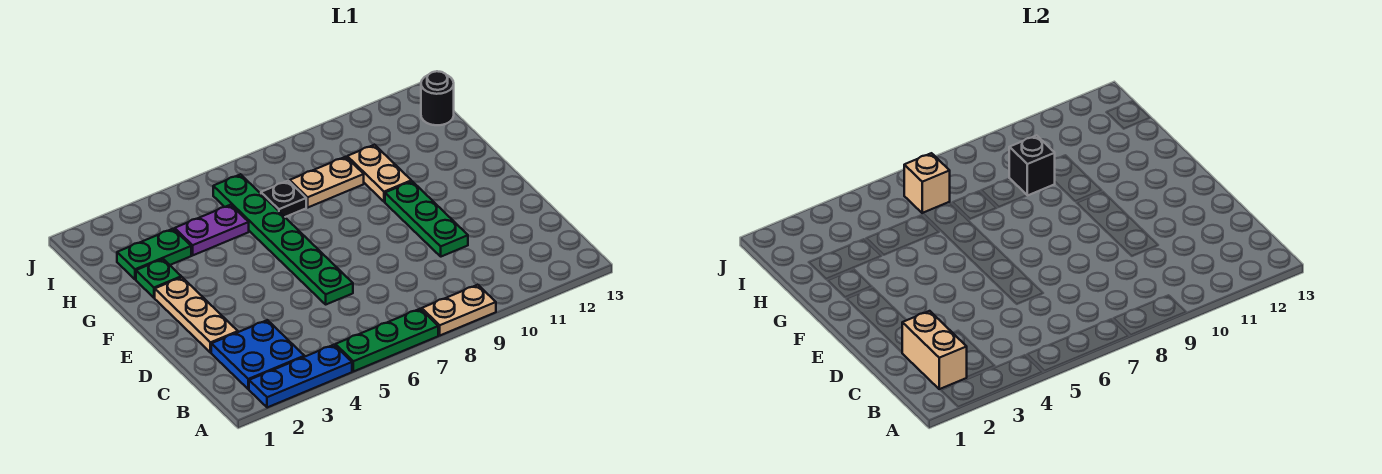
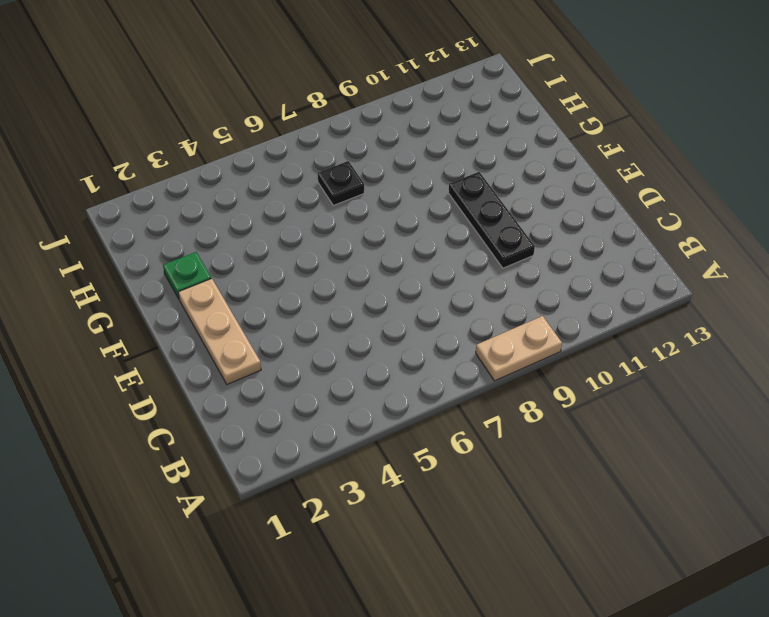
black plate D10:F10 level 1 -> green plate D10:F10 level 1
none -> blue plate A2:A4 level 1
none -> green plate A5:A7 level 1
none -> blue plate B2:C3 level 1

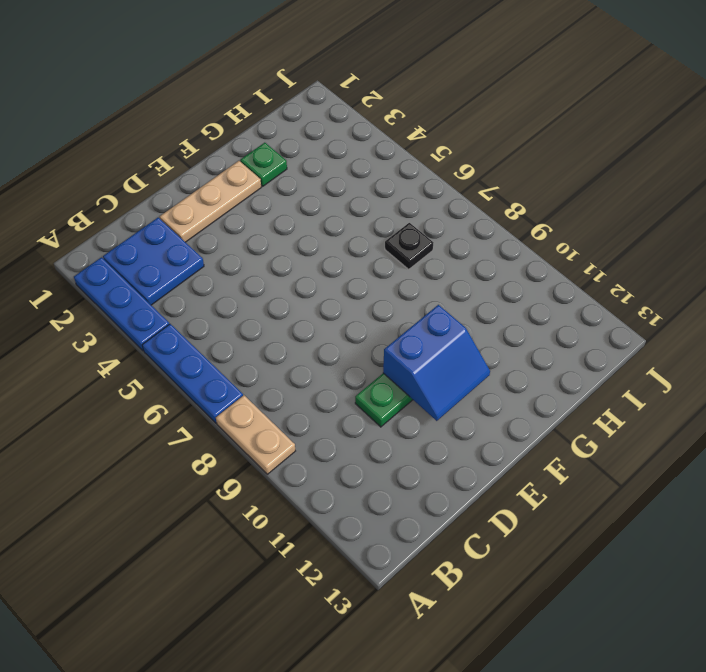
blue plate A5:A7 level 1 -> green plate A5:A7 level 1
blue slope E10:F11 level 2 top 10 -> none
none -> green plate D6:I6 level 1
none -> tan plate G10:H10 level 1
none -> green plate H2:H3 level 1

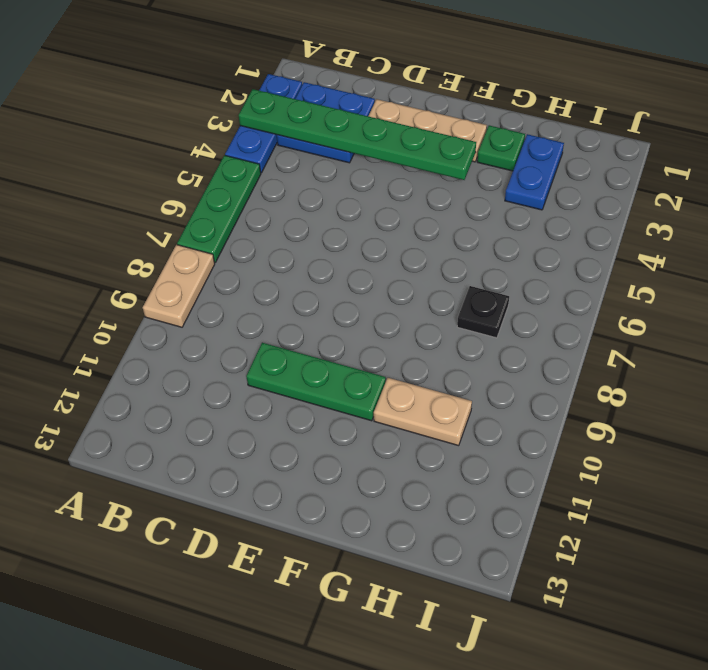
green plate A3:F3 level 2 -> green plate D6:I6 level 1
blue plate H2:H3 level 1 -> green plate H2:H3 level 1
none -> purple plate H4:H5 level 1
none -> tan plate H8:H9 level 1
none -> black round brick I13 level 1

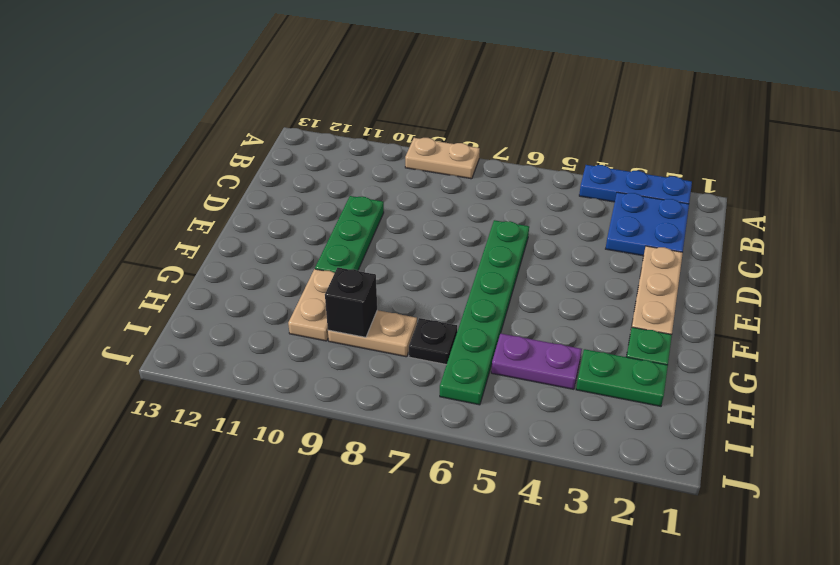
none -> green plate A5:A7 level 1
none -> black round brick I13 level 1
none -> tan brick B2:C2 level 2

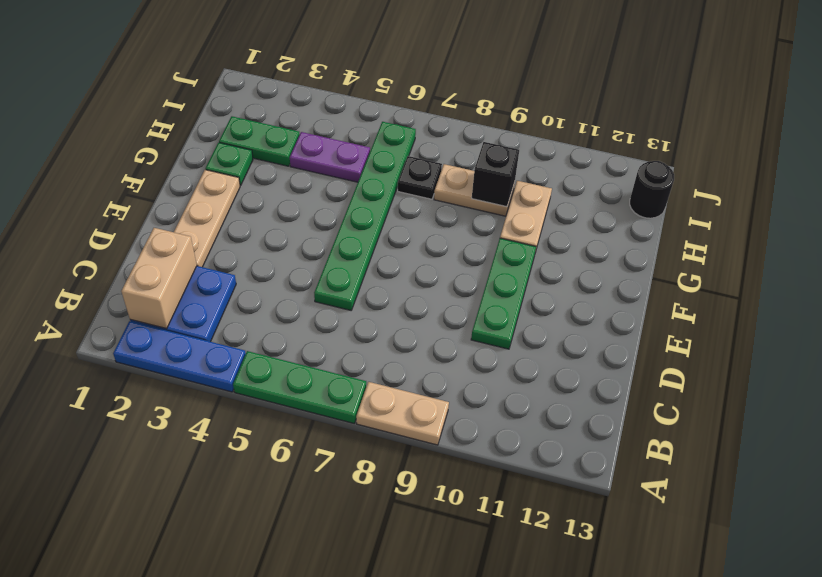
none -> tan brick I6 level 2

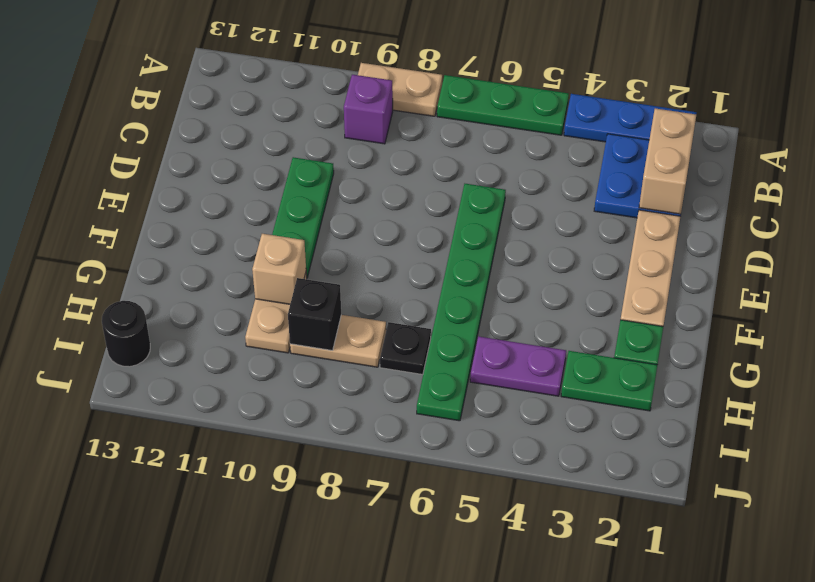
purple brick B9 level 1 -> none
tan brick G10 level 2 -> tan brick I6 level 2

